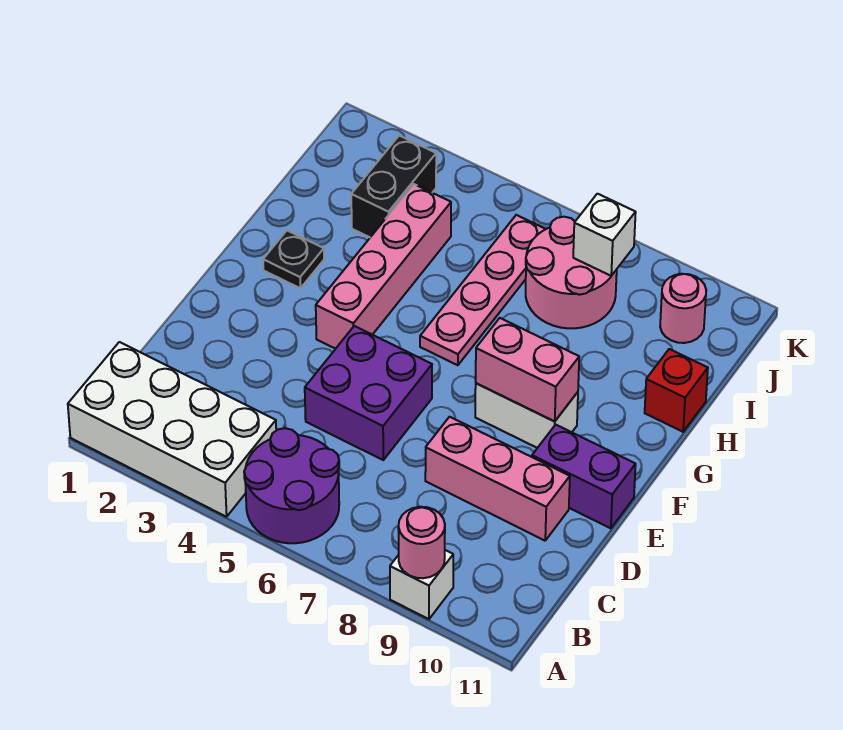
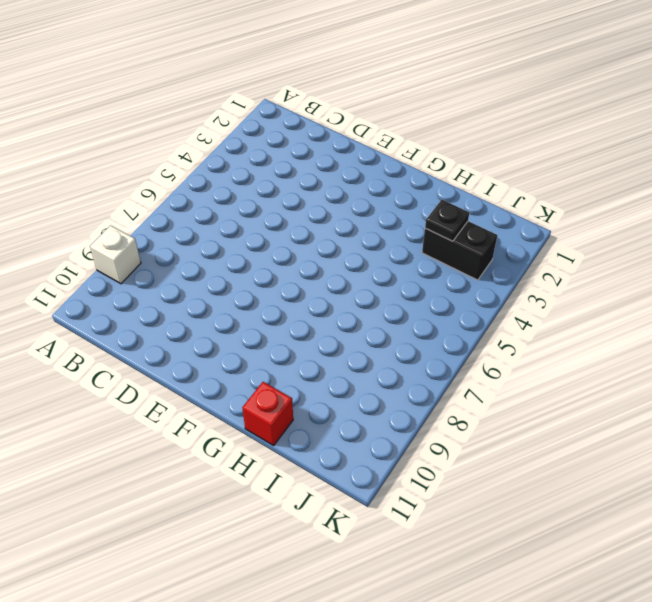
black plate I3 level 2 -> black plate G2 level 1
none -> white brick A1:B4 level 1
none -> purple round brick A5:B6 level 1
none -> purple brick D5:E6 level 1

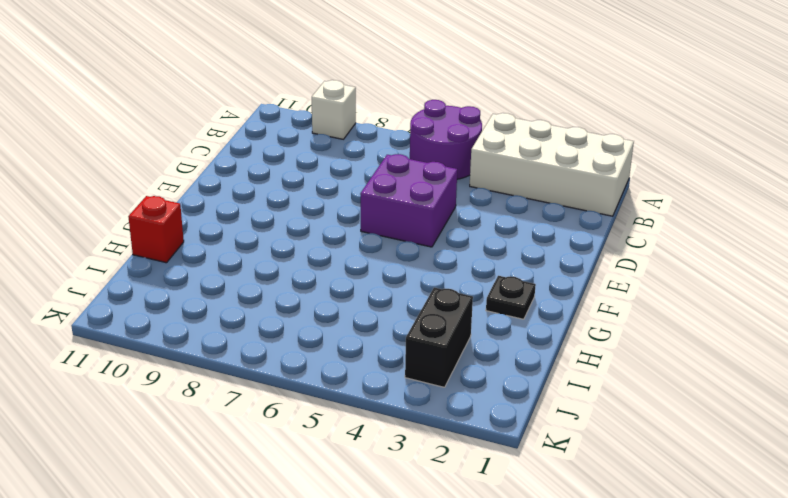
none -> pink brick D8:D10 level 1
none -> purple brick E10:E11 level 1
none -> pink brick F4:I4 level 1

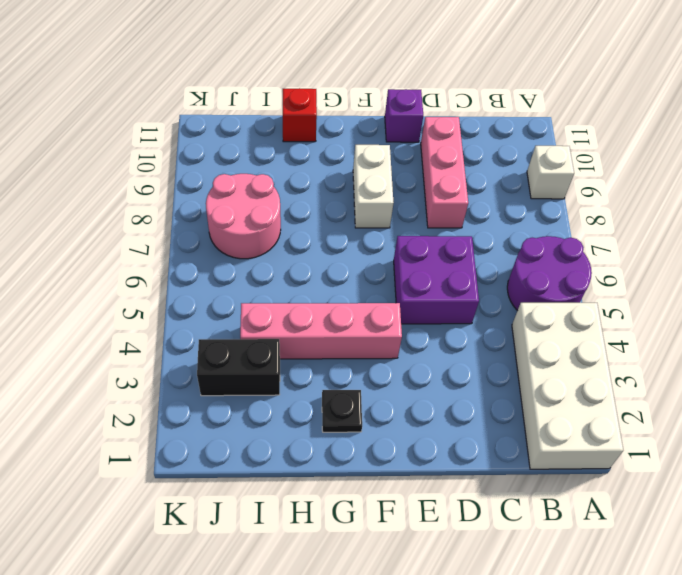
purple brick E11 level 1 -> purple brick E10:E11 level 1
none -> pink plate G6:J6 level 1
none -> pink round brick J10 level 1
none -> pink round brick A9 level 2

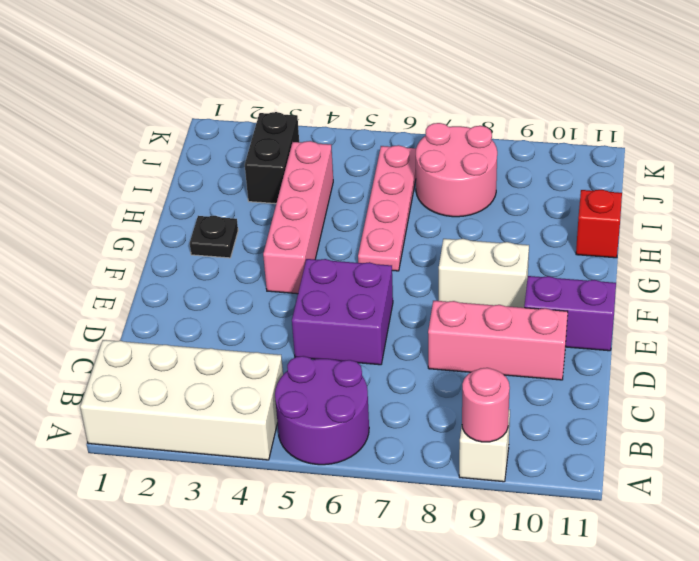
none -> pink round brick J10 level 1
none -> pink brick F8:F9 level 2
none -> white brick J8 level 2

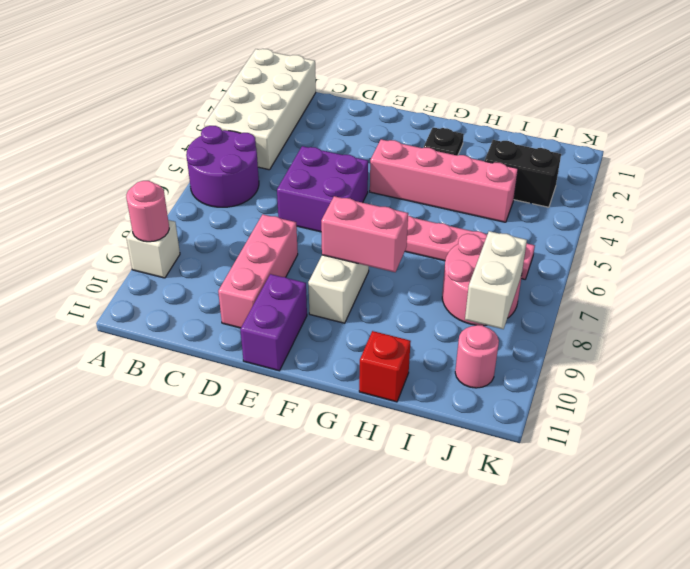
pink brick F8:G8 level 2 -> pink brick F8:F9 level 2
white brick J8:J9 level 2 -> white brick J8 level 2

